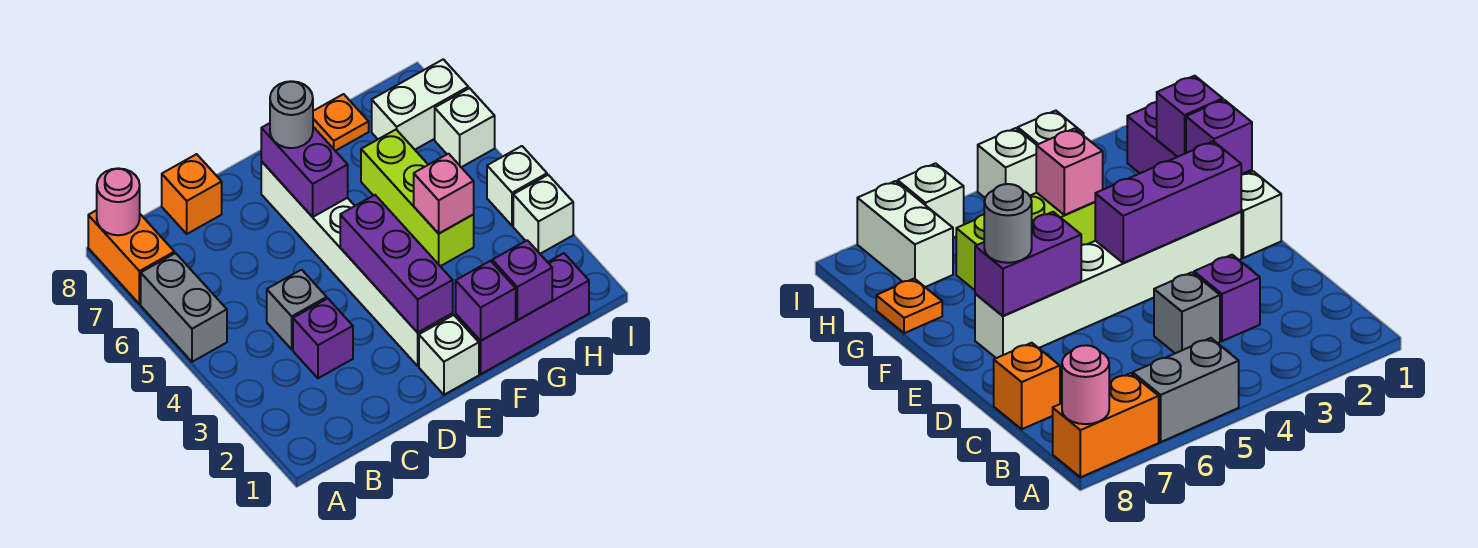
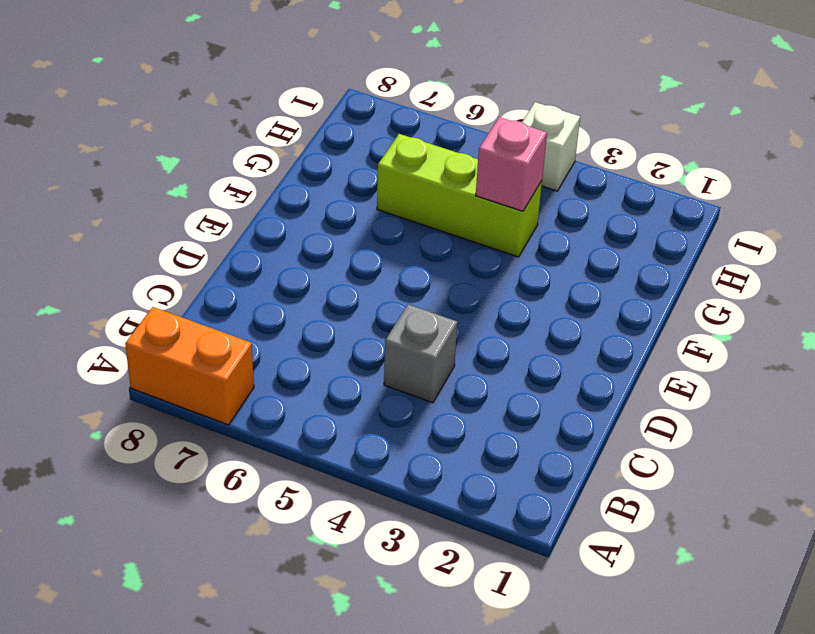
none -> grey brick A5:A6 level 1
none -> purple brick C3 level 1
none -> orange brick C8 level 1

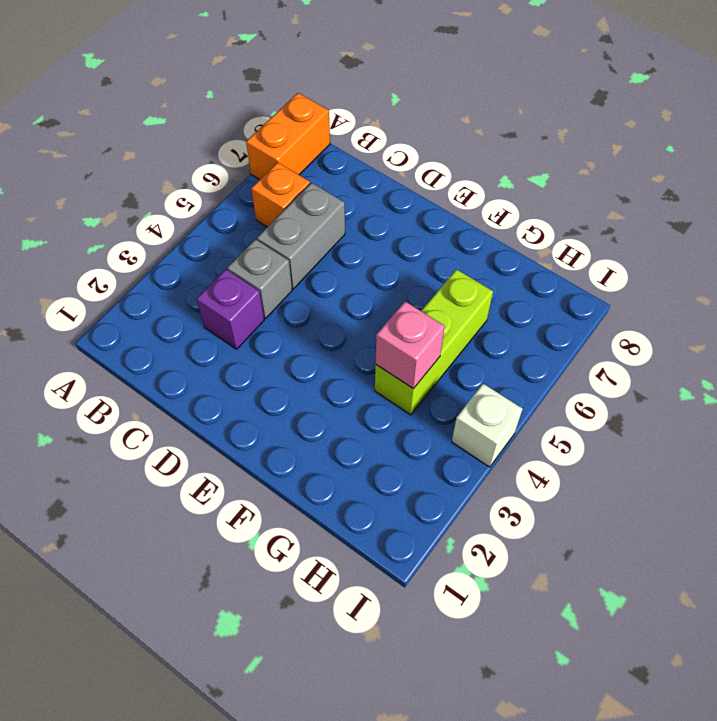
orange brick B6 level 1 -> orange brick C8 level 1
grey brick C5:C6 level 1 -> grey brick A5:A6 level 1
none -> white brick E1 level 1
none -> white brick E2:E7 level 1
none -> purple brick F1:H1 level 1

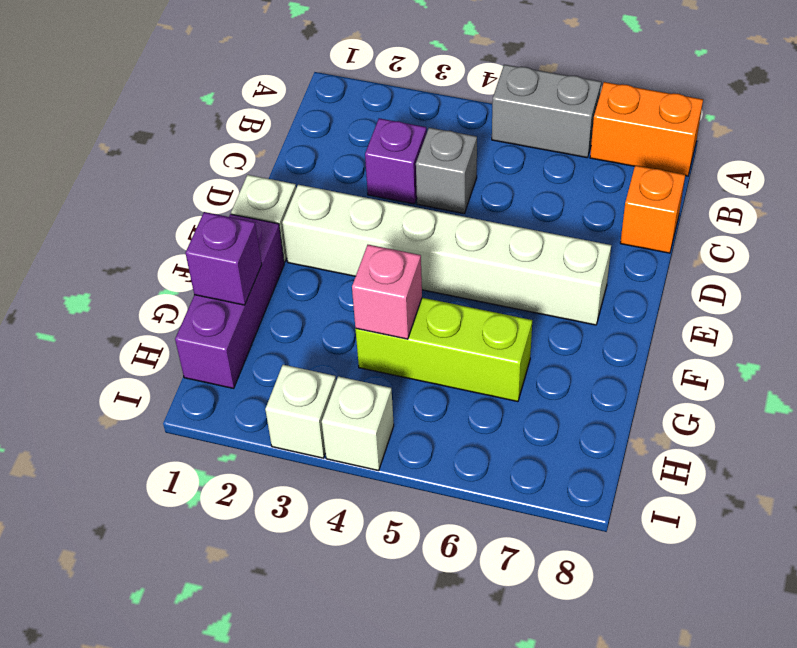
none -> orange plate G8 level 1
none -> white brick H7:I7 level 1
none -> white brick I6 level 1

